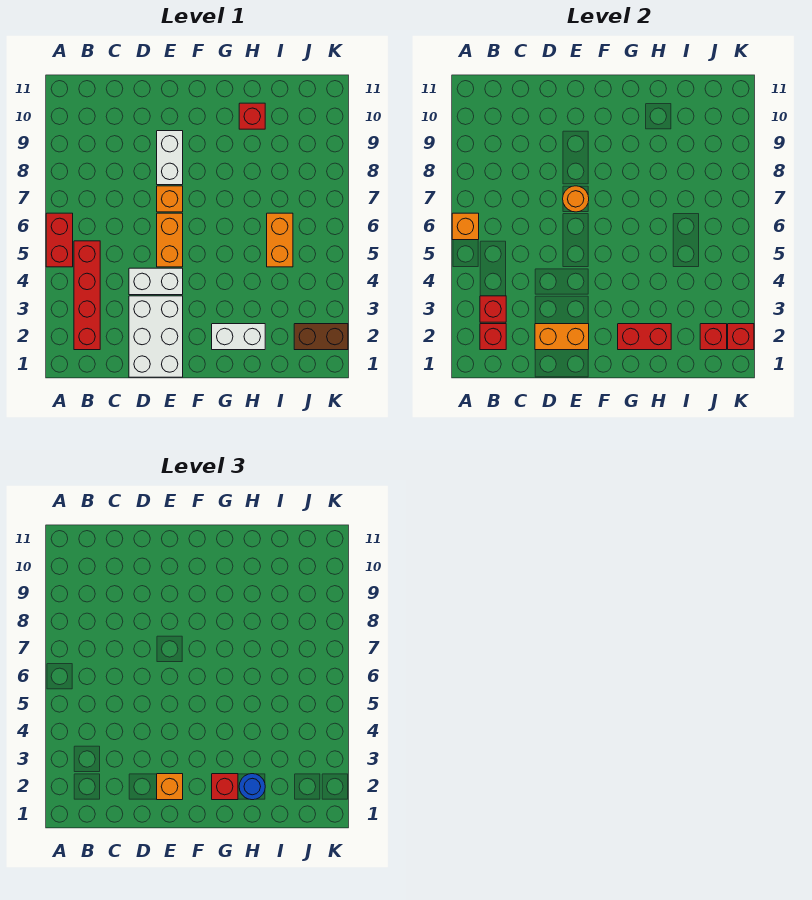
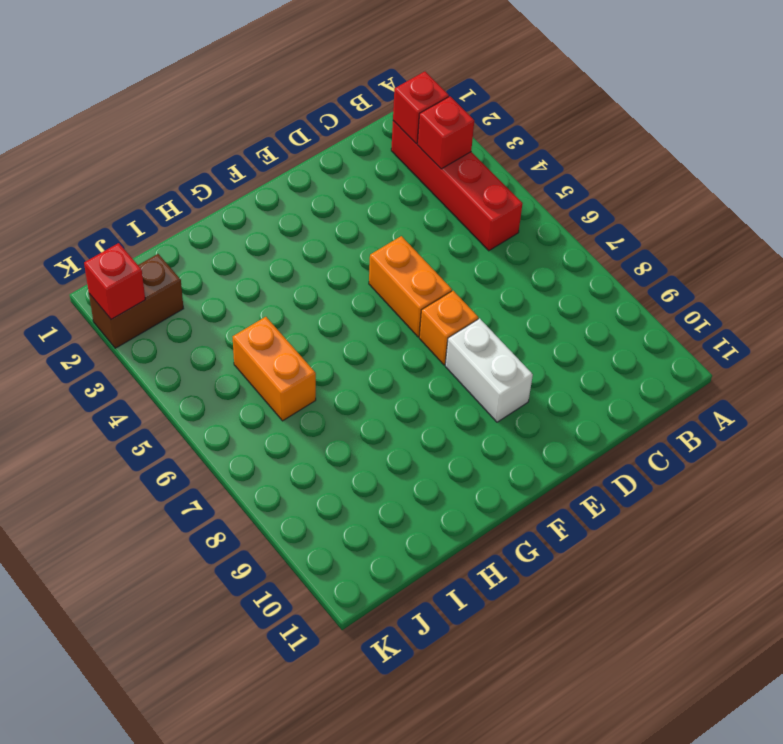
none -> red brick A5:A6 level 1
none -> white brick D1:E3 level 1
none -> white brick D4:E4 level 1

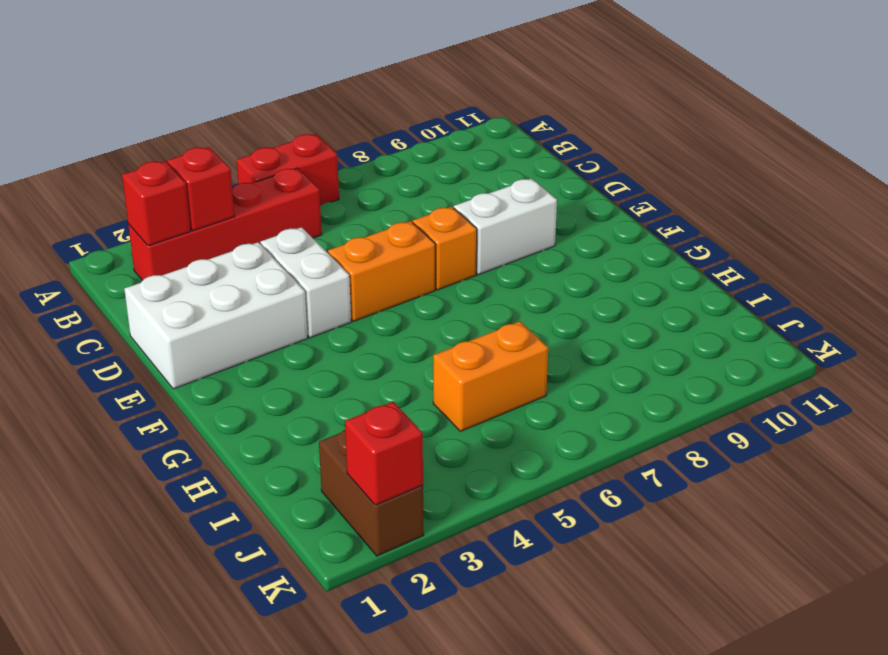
none -> white brick G2:H2 level 1
none -> red brick H10 level 1
none -> orange brick A6 level 2

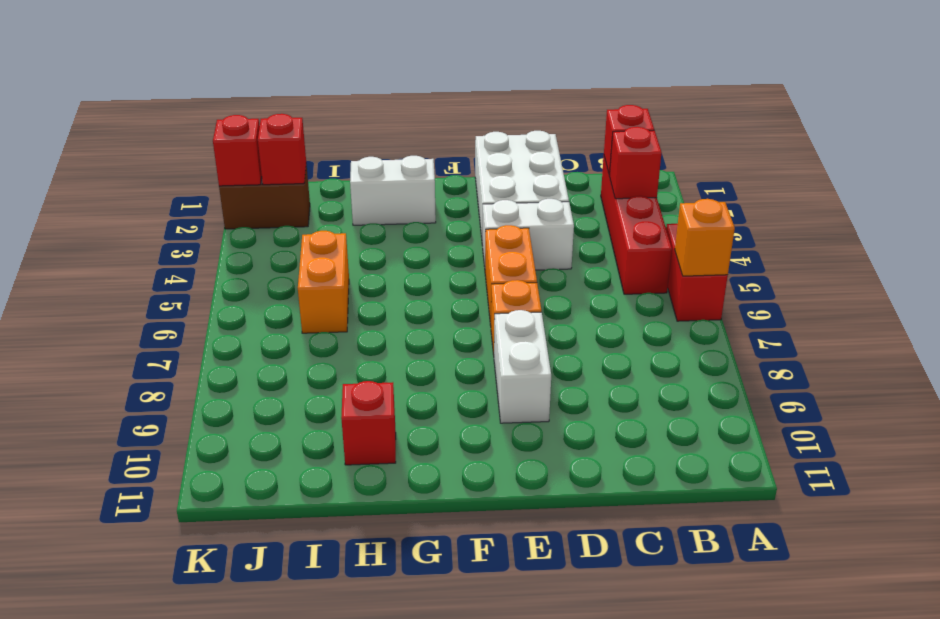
none -> orange brick D2:E2 level 2
none -> orange round brick E7 level 2
none -> red brick G2:H2 level 2

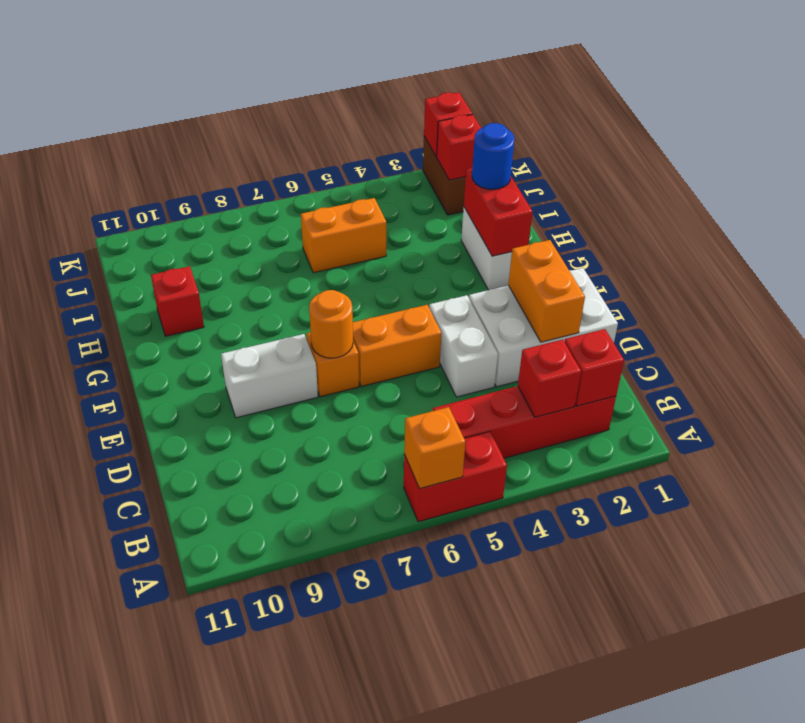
none -> orange brick E2 level 3
none -> red brick G2 level 3

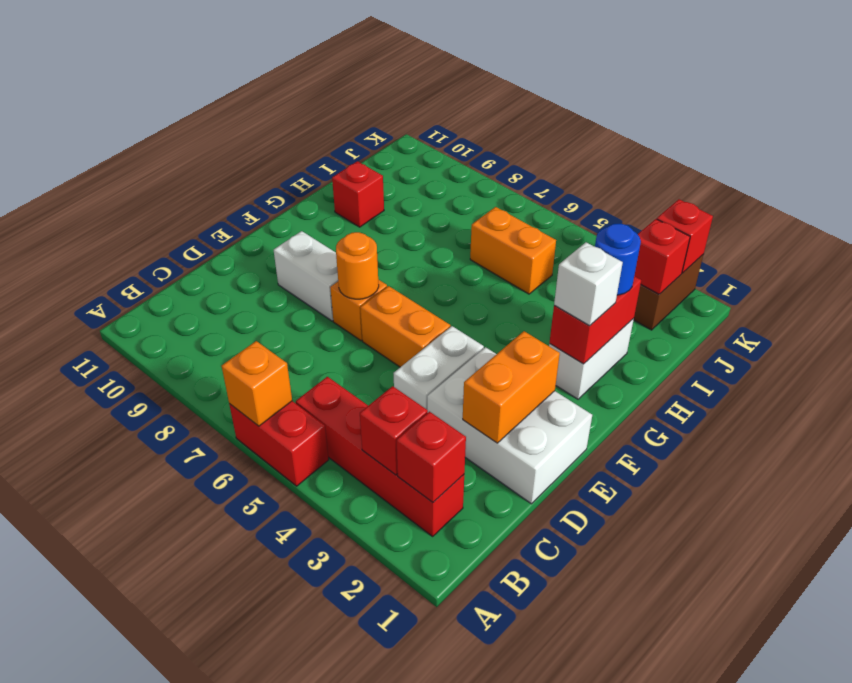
white brick G2 level 3 -> red brick G2 level 3
none -> orange brick E2 level 3

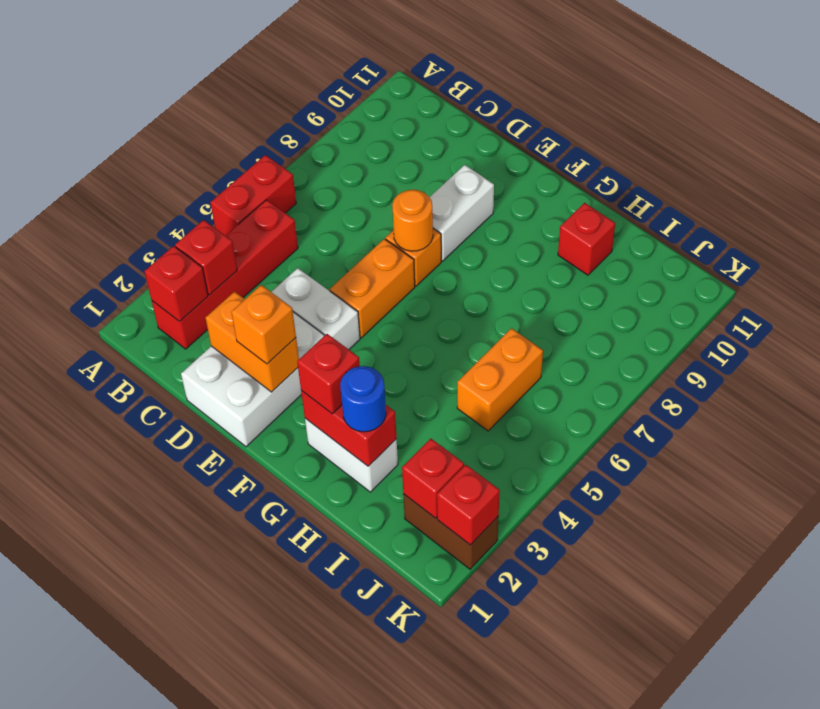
none -> orange brick A6 level 2

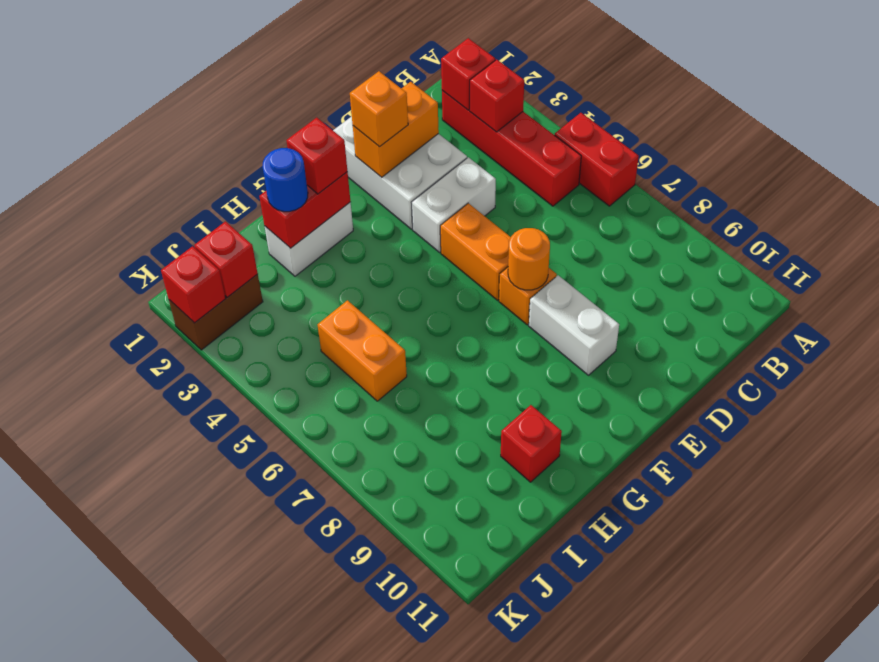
none -> orange brick A6 level 2

